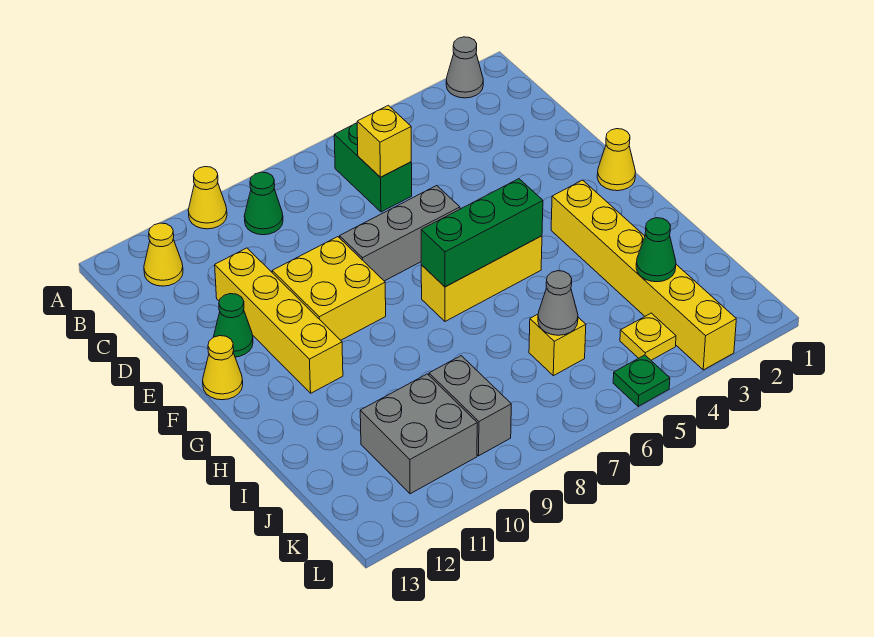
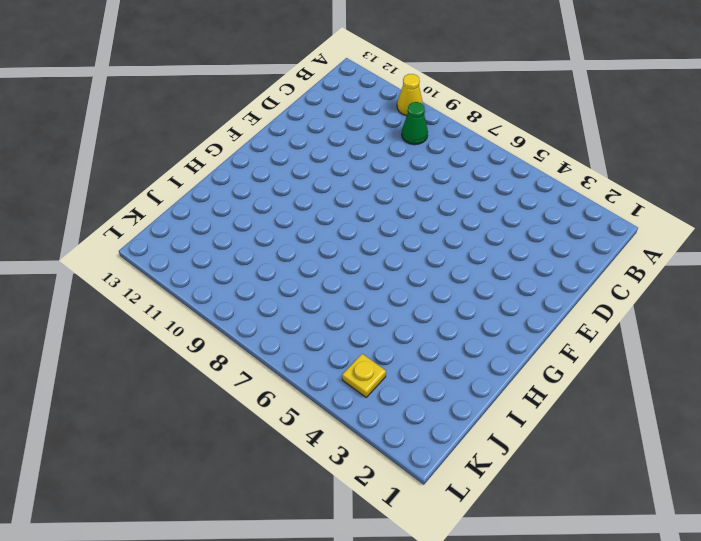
none -> grey cone A2 level 1
none -> green brick B6:C6 level 1
none -> yellow cone B12 level 1

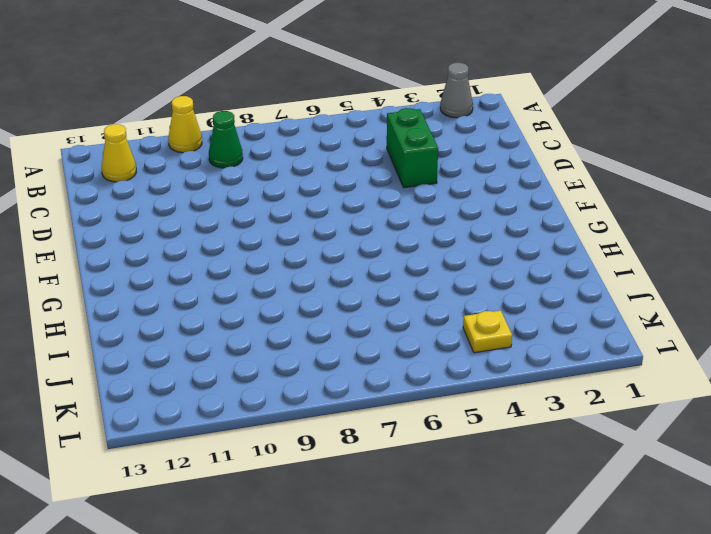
green brick C4:D4 level 1 -> green brick B6:C6 level 1
none -> yellow brick D11:G11 level 1
none -> grey brick E6:E8 level 1
none -> yellow brick E9:F10 level 1

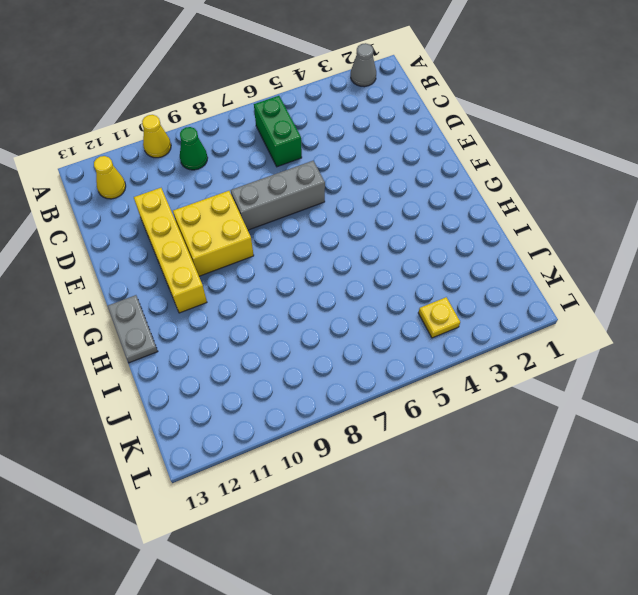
grey plate G13:H13 level 1 -> none
none -> green cone E12 level 1
none -> yellow cone F1 level 1
none -> yellow cone F13 level 1

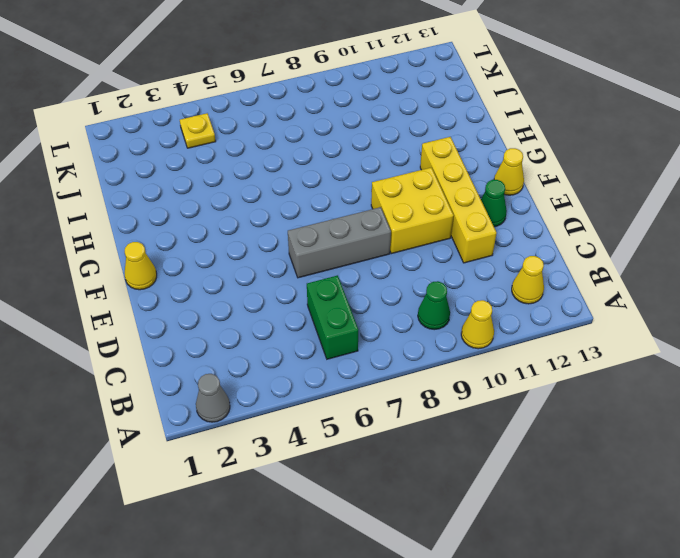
none -> yellow brick G3:L3 level 1
none -> yellow brick G5:G7 level 1
none -> yellow brick J6 level 1

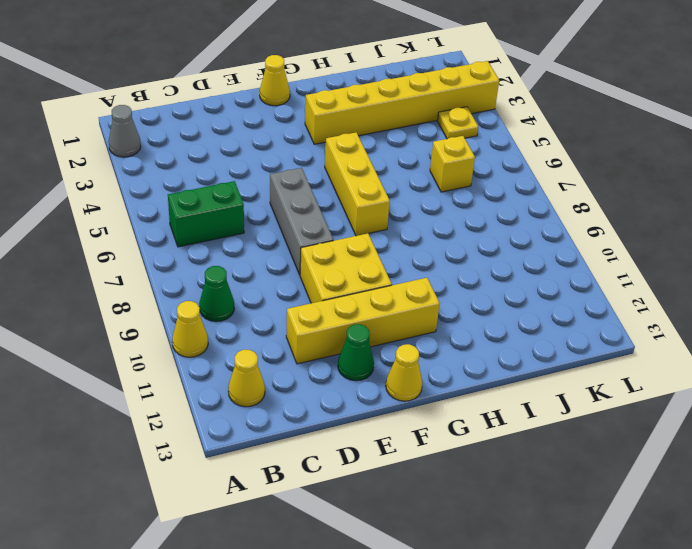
none -> grey brick J9:K9 level 1
none -> grey brick J10:K11 level 1
none -> green plate L5 level 1

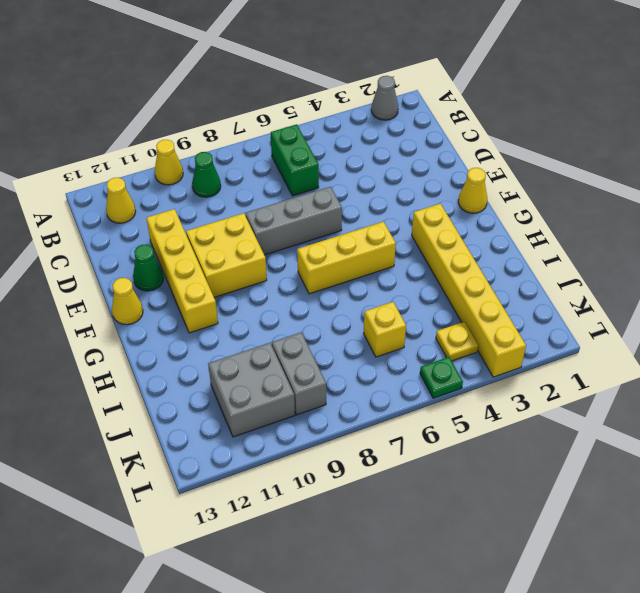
none -> yellow brick C6 level 2
none -> green brick G5:G7 level 2
none -> green cone J3 level 2

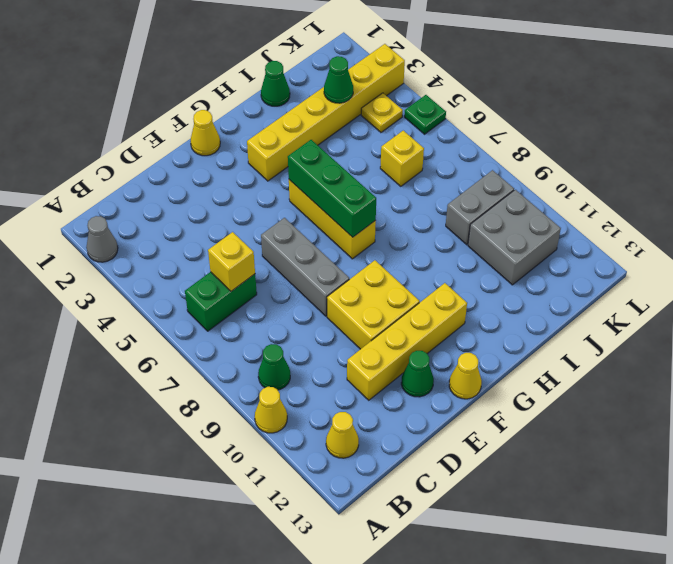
green cone I1 level 1 -> none
none -> grey cone J6 level 2

